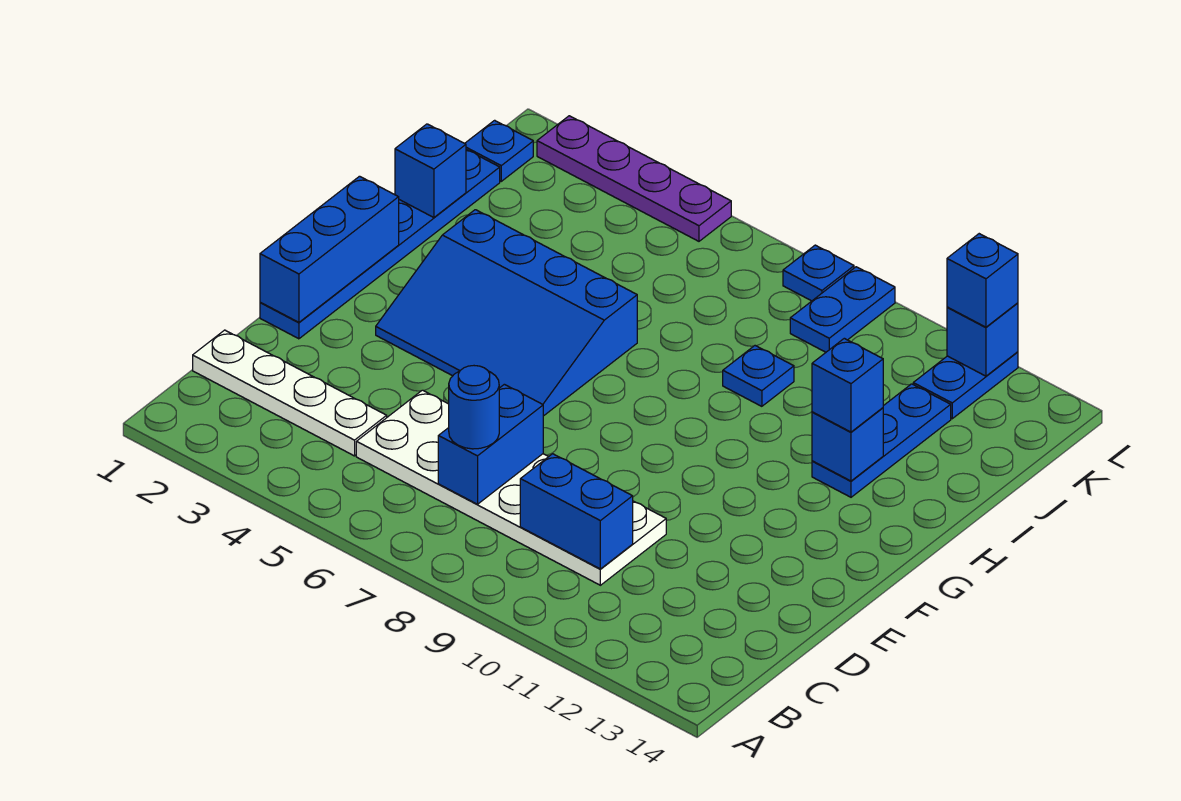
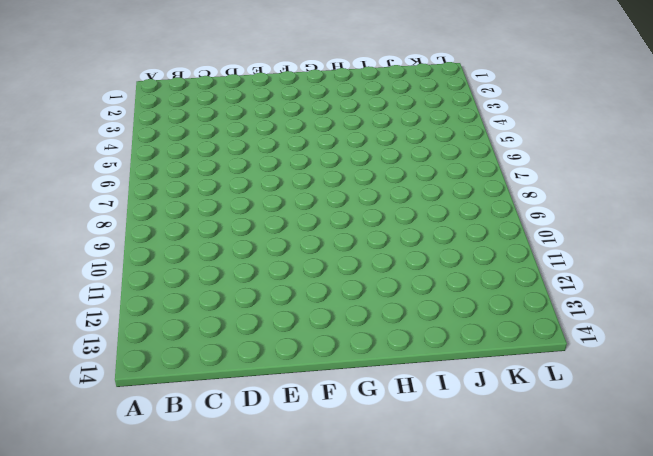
none -> white plate C1:C4 level 1
none -> white plate C5:D10 level 1
none -> blue plate E1:J1 level 1

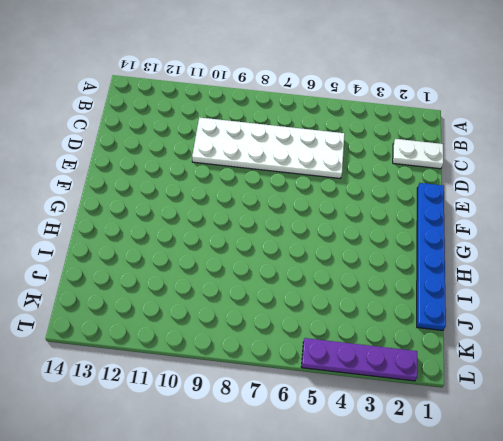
white plate C1:C2 level 1 -> white plate C1:C4 level 1
none -> blue slope F3:H6 level 1 top H
none -> blue plate H12:J12 level 1
none -> blue plate I9 level 1

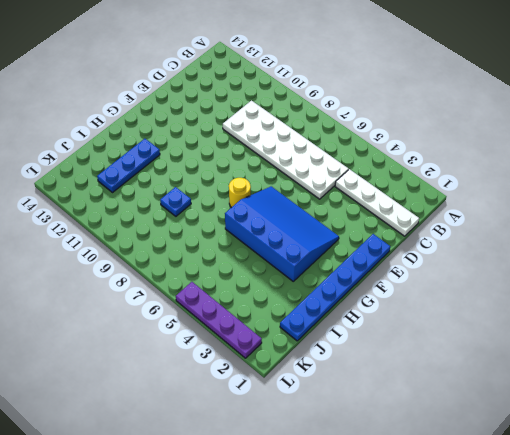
yellow round brick G7 level 1 -> none
none -> blue plate K1 level 1
none -> blue plate K9:L9 level 1
none -> blue plate K12:L12 level 1

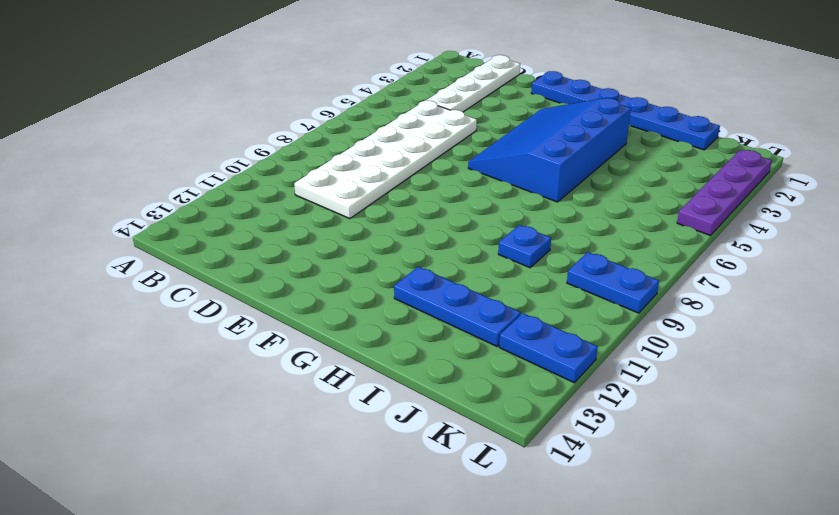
none -> blue plate K1 level 1
none -> blue plate L8 level 1
none -> blue brick C7:D7 level 2

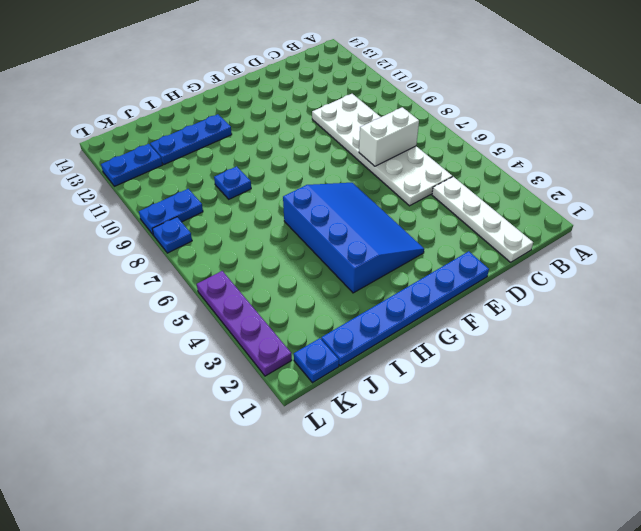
white brick C7:D7 level 2 -> blue brick C7:D7 level 2
none -> blue brick C9:C10 level 2
none -> blue brick E1:G1 level 2
none -> blue brick H12 level 2

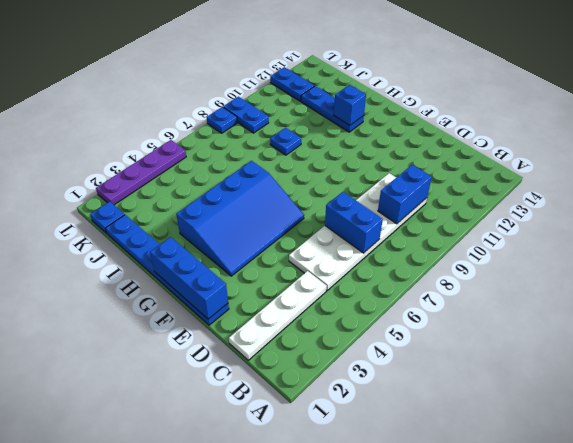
none -> blue brick I1 level 2
none -> blue brick L12 level 2
none -> blue round brick C7 level 3

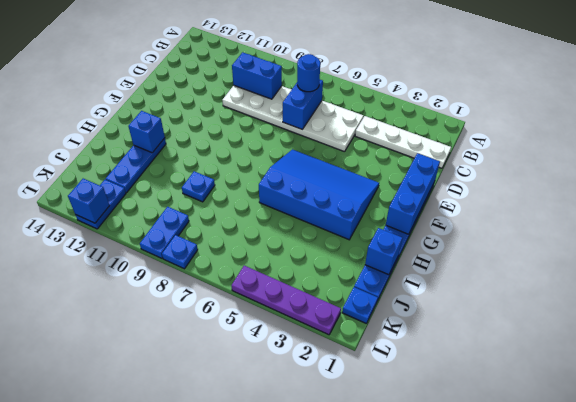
none -> blue brick H12 level 3
none -> blue brick L12 level 3

